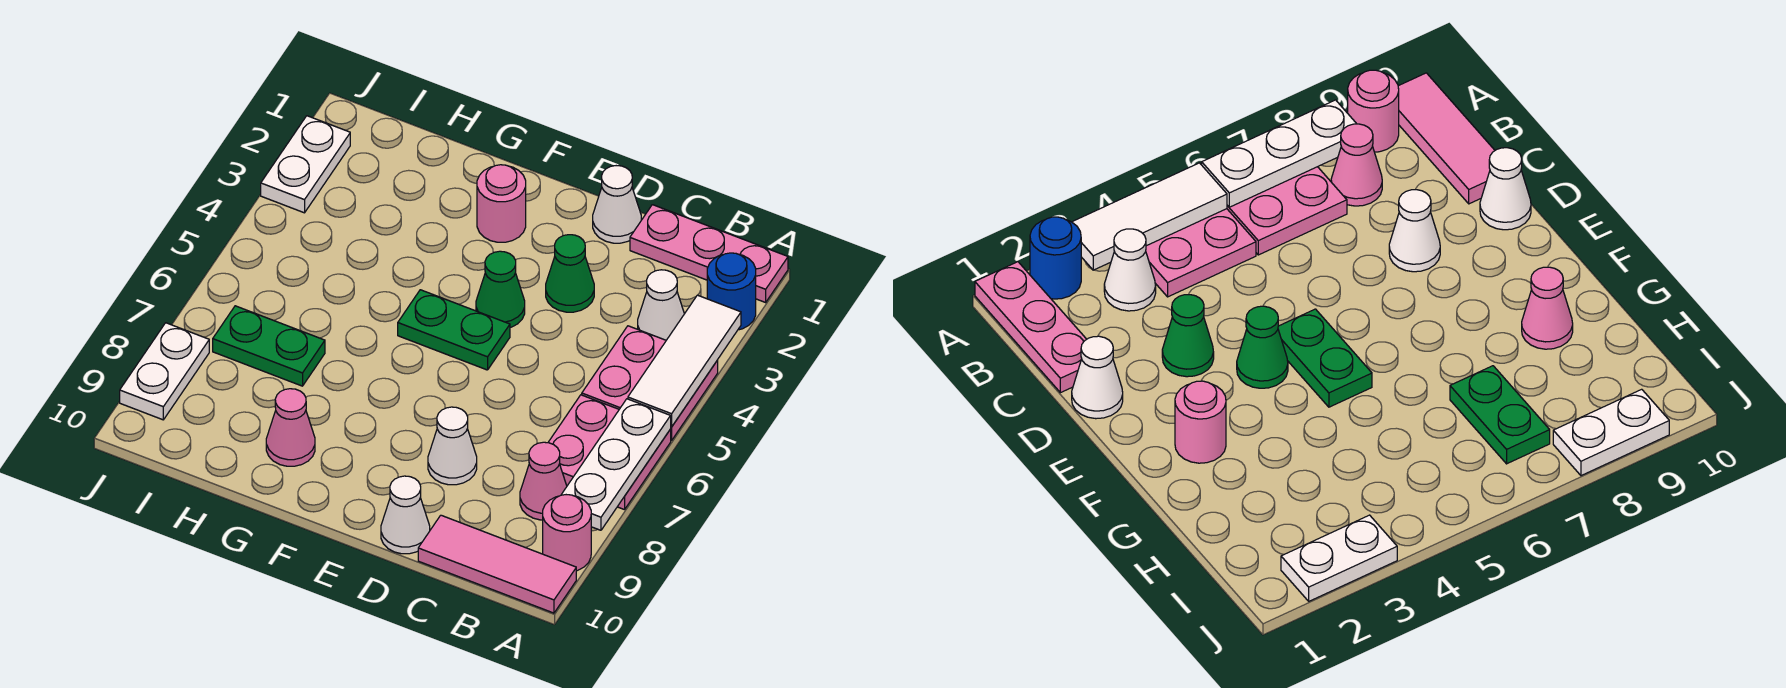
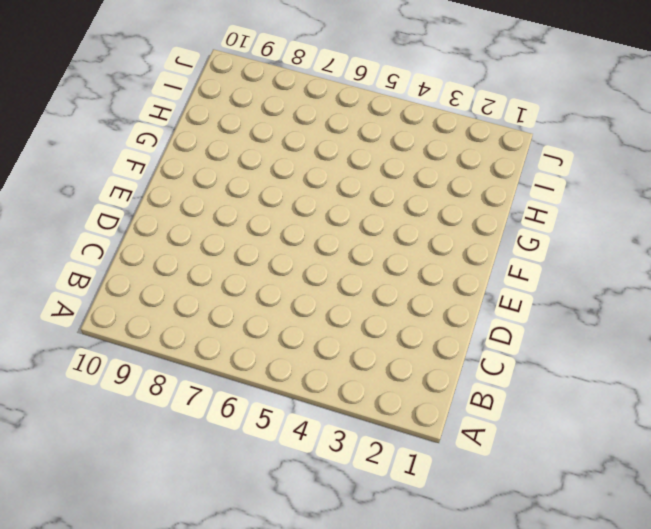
none -> pink plate A1:C1 level 1
none -> blue round brick A2 level 1
none -> pink plate A4:B5 level 1

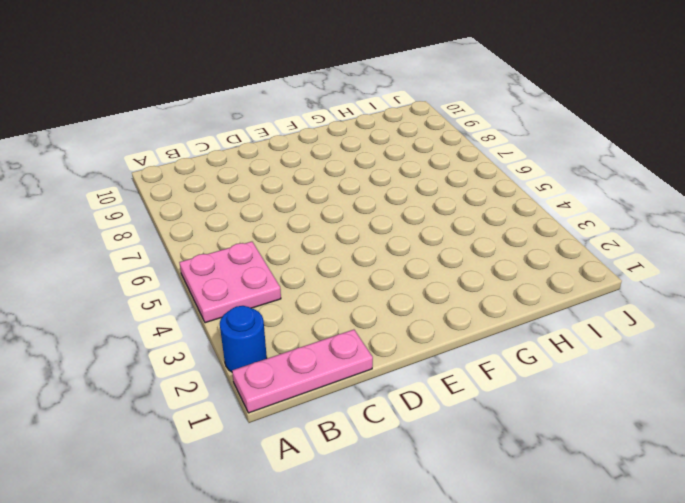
none -> pink plate A6:B7 level 1
none -> pink round brick A9 level 1
none -> pink tile A10:C10 level 1

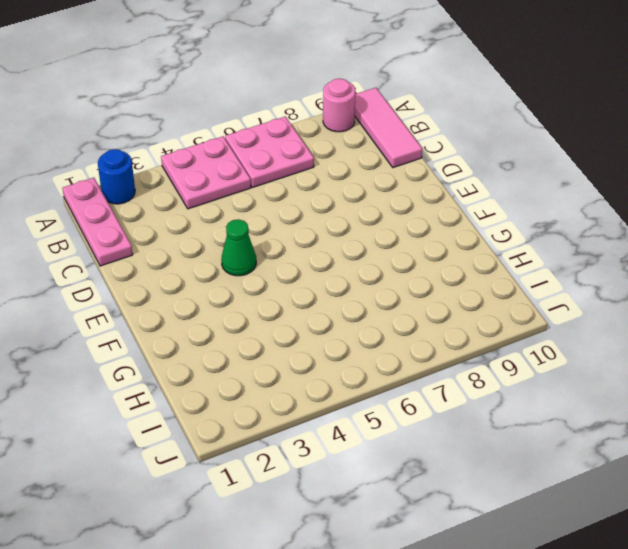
none -> white cone B3 level 1
none -> pink cone B8 level 1
none -> white cone D1 level 1

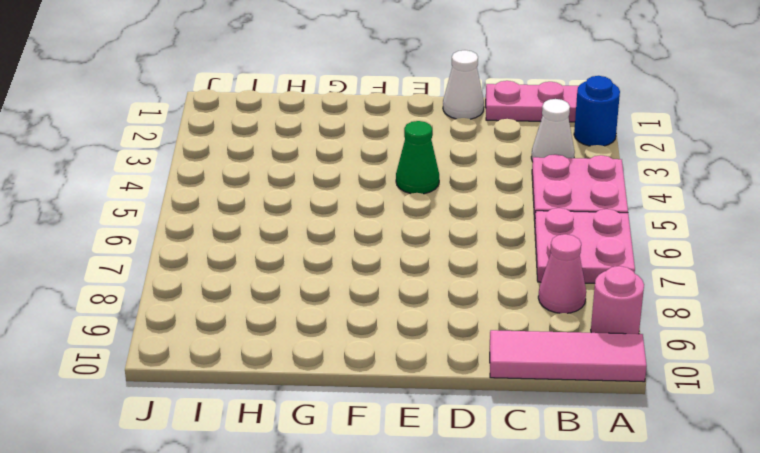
none -> green cone D3 level 1
none -> white cone D8 level 1
none -> white cone D10 level 1

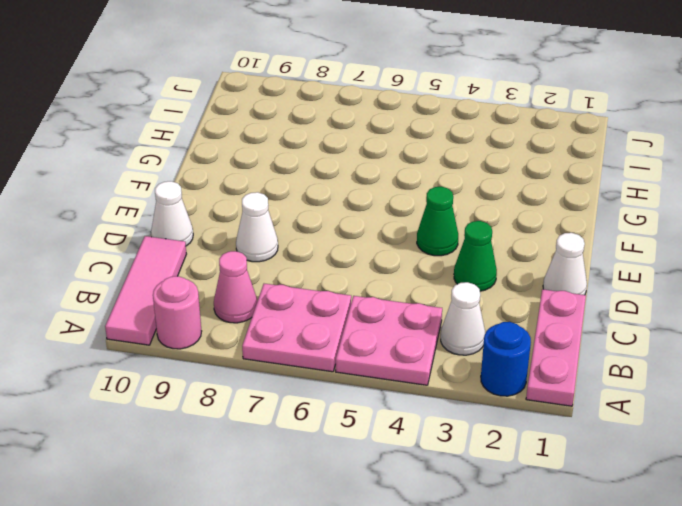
none -> green plate E5:F5 level 1
none -> pink round brick F2 level 1
none -> pink cone G9 level 1

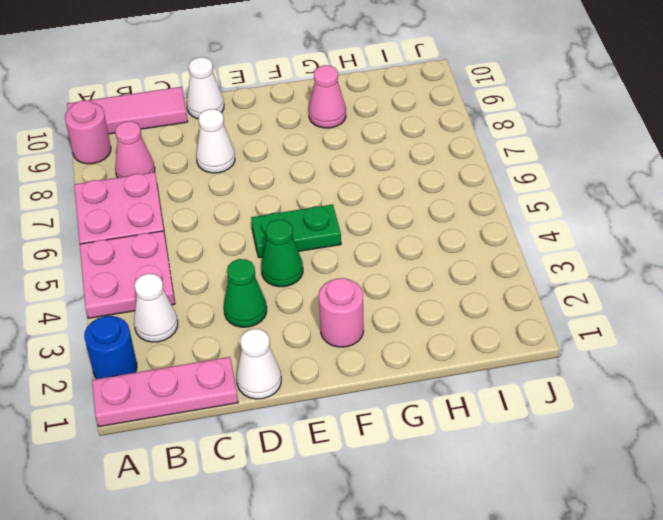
none -> green plate H7:I7 level 1
none -> white plate J2:J3 level 1
none -> white plate J8:J9 level 1

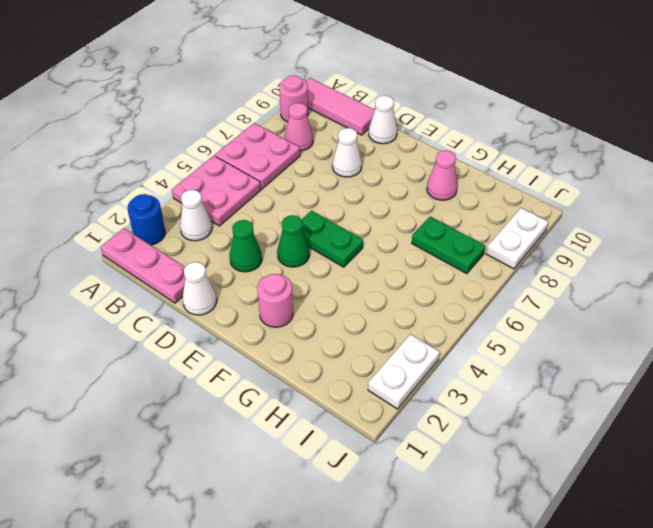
none -> white tile A3:A5 level 2
none -> white plate A6:A8 level 2

